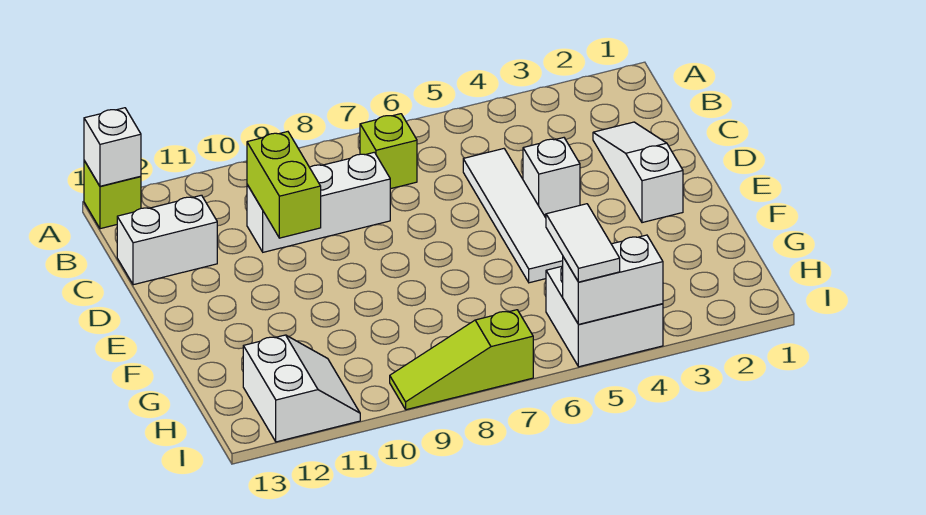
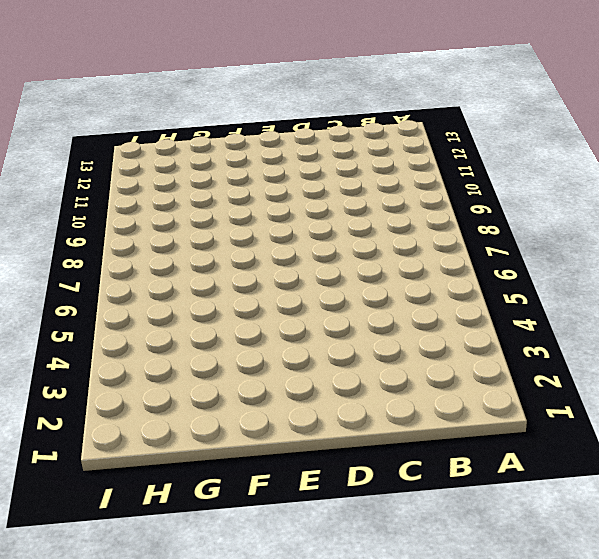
none -> lime brick A13 level 1
none -> lime brick B7 level 1
none -> white slope C2:E2 level 1 top E

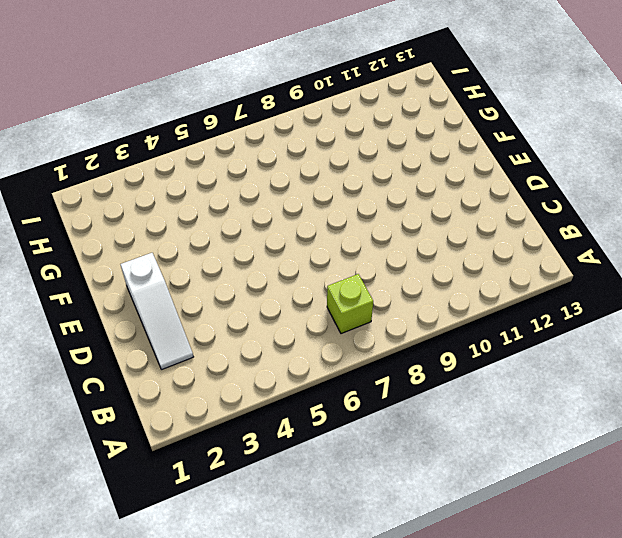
none -> lime brick A13 level 1
none -> white tile C5:F5 level 1
none -> white brick C8:C10 level 1

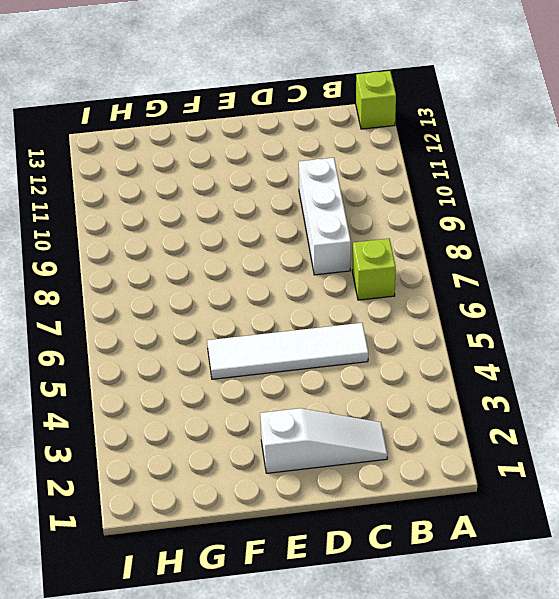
none -> white brick C12:C13 level 1
none -> white brick D4 level 1
none -> white brick H4:I5 level 1

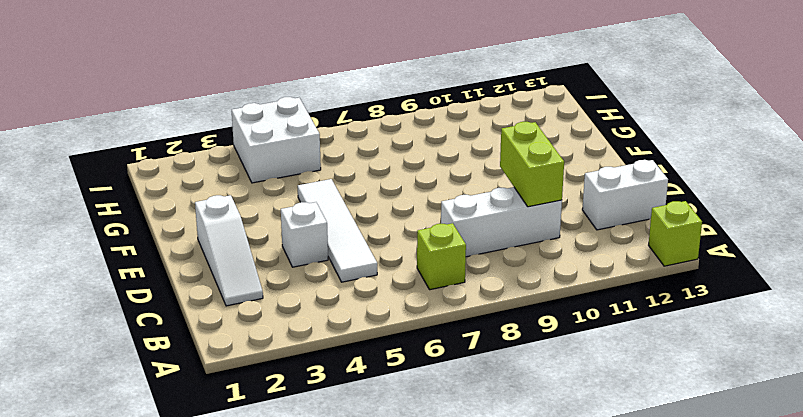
none -> white slope H11:I12 level 1 top 12
none -> lime slope I7:I9 level 1 top 7
none -> white brick A13 level 2

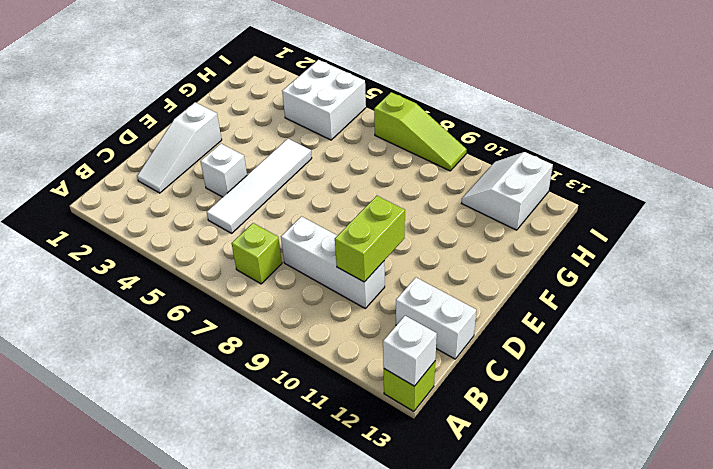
none -> white brick I4:I5 level 2
none -> white tile H5:I5 level 3

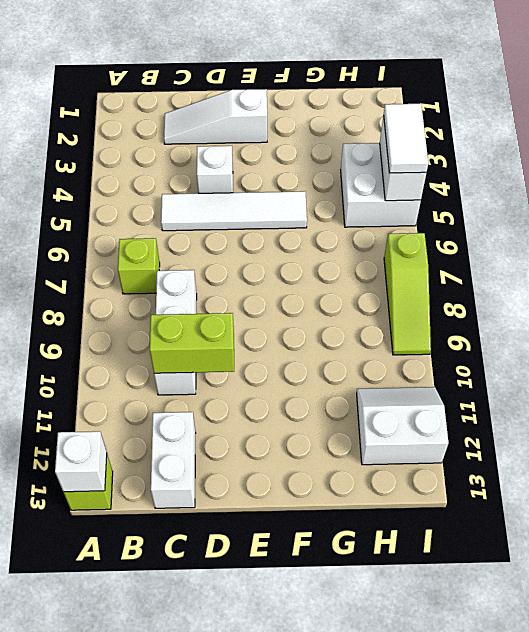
white tile I4:I5 level 3 -> white tile H5:I5 level 3

